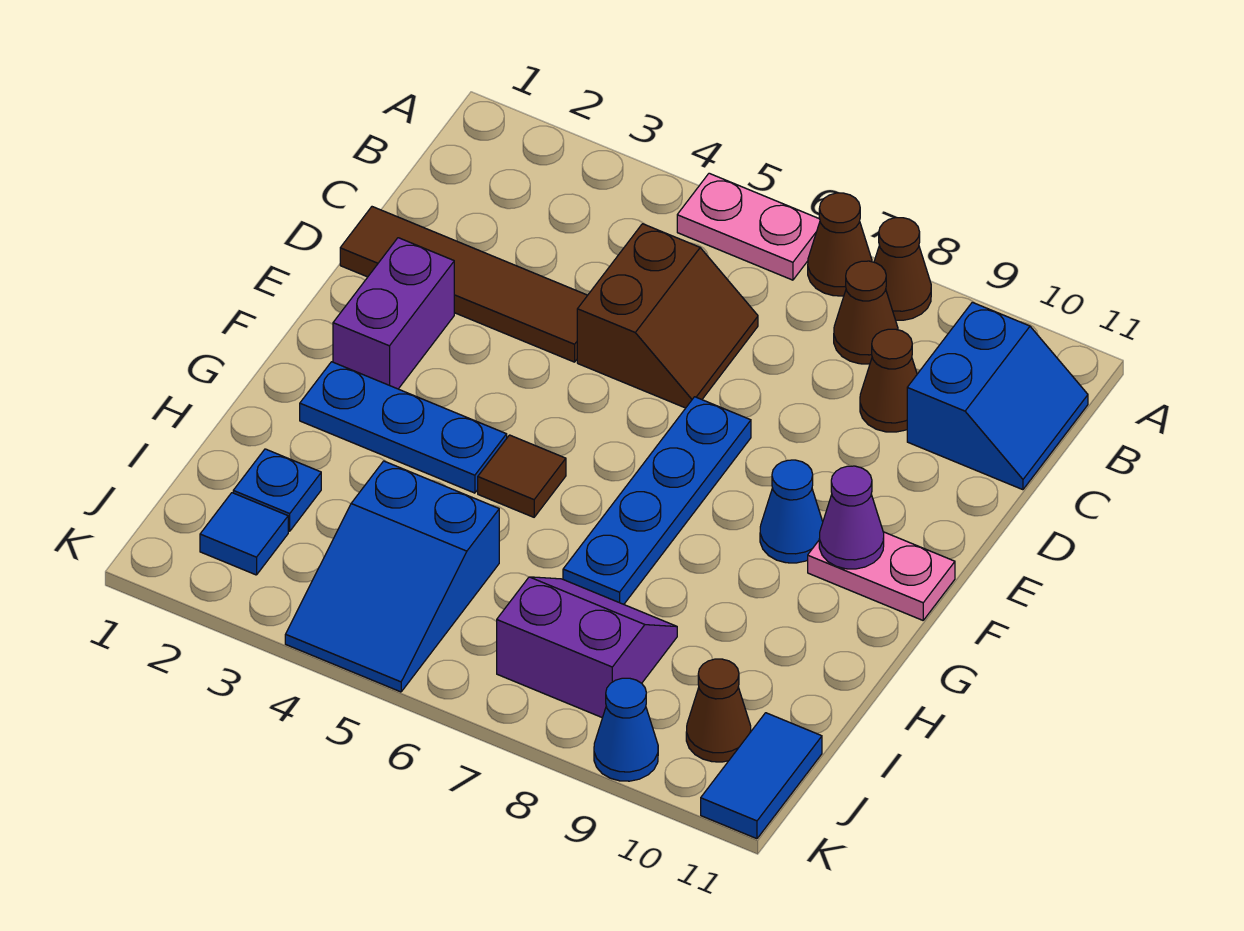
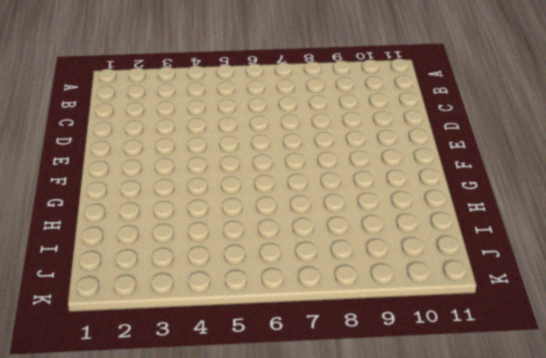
none -> pink plate A5:A6 level 1
none -> brown cone A7 level 1
none -> brown cone A8 level 1

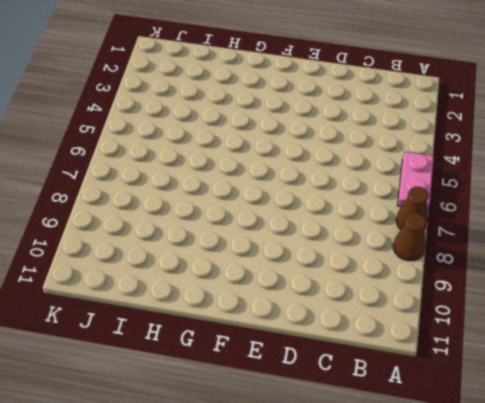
none -> brown cone B8 level 1
none -> blue slope B10:C11 level 1 top 10
none -> brown slope C5:D6 level 1 top 5

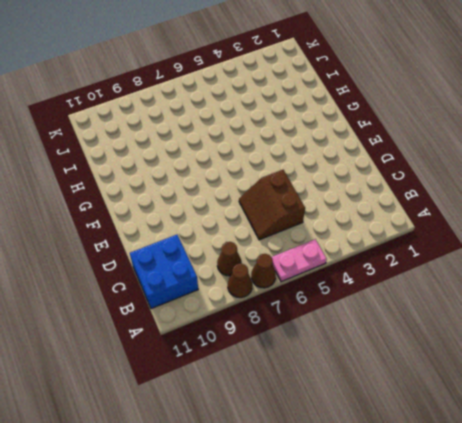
blue brick B10:C11 level 1 -> blue slope B10:C11 level 1 top 10
none -> brown cone C9 level 1
none -> brown tile D1:D4 level 1
none -> purple brick E2:F2 level 1

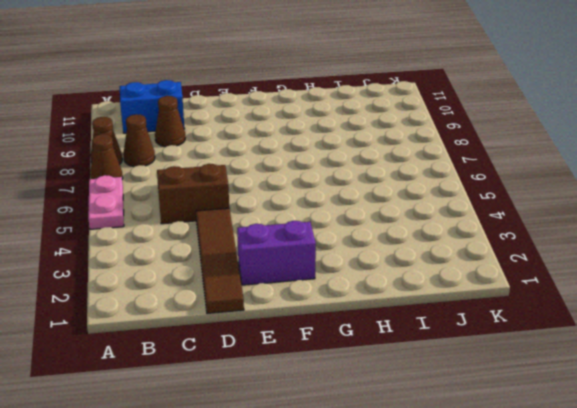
none -> blue plate E7:H7 level 1
none -> blue cone F9 level 1
none -> pink plate F10:F11 level 1

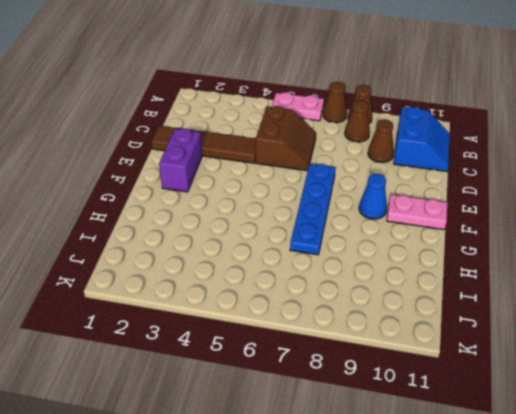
none -> blue plate G2:G4 level 1
none -> brown tile G5 level 1
none -> blue plate I2 level 1

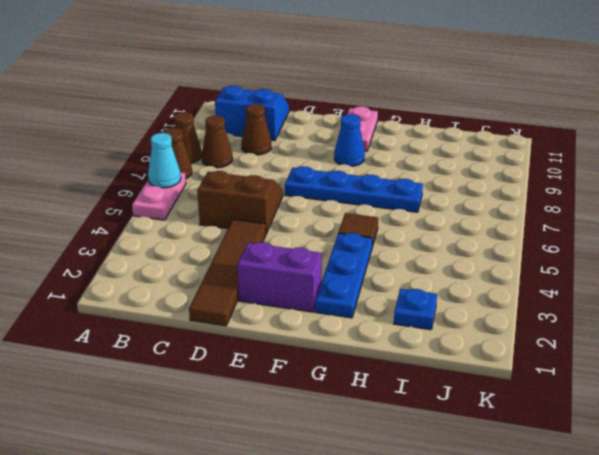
cyan cone A6 level 2 -> none
none -> blue slope I4:K5 level 1 top I
none -> purple slope I7:J8 level 1 top J
none -> blue tile J2 level 1

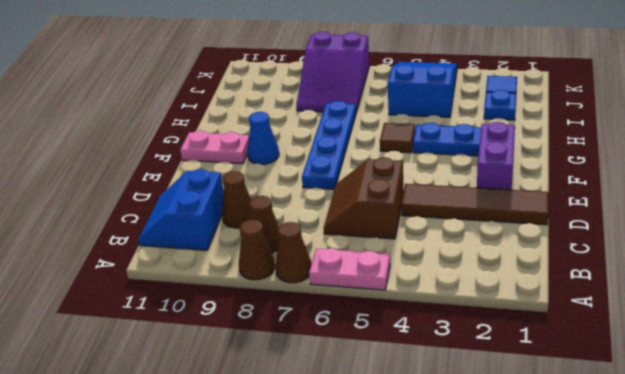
purple slope I7:K8 level 1 top K -> purple slope I7:J8 level 1 top J
none -> brown cone J10 level 1
none -> blue tile J11:K11 level 1
none -> blue cone K9 level 1

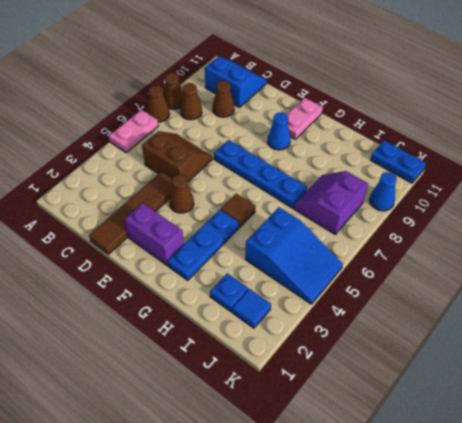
brown cone E4 level 1 -> brown cone J10 level 1
blue plate J11:K11 level 1 -> blue tile J11:K11 level 1
none -> purple cone F10 level 2

